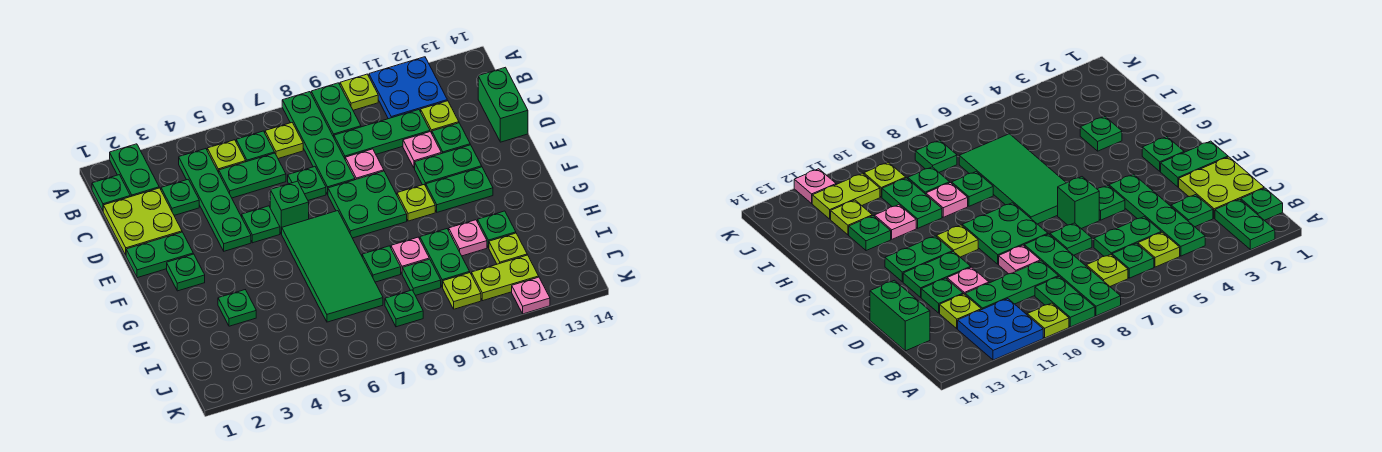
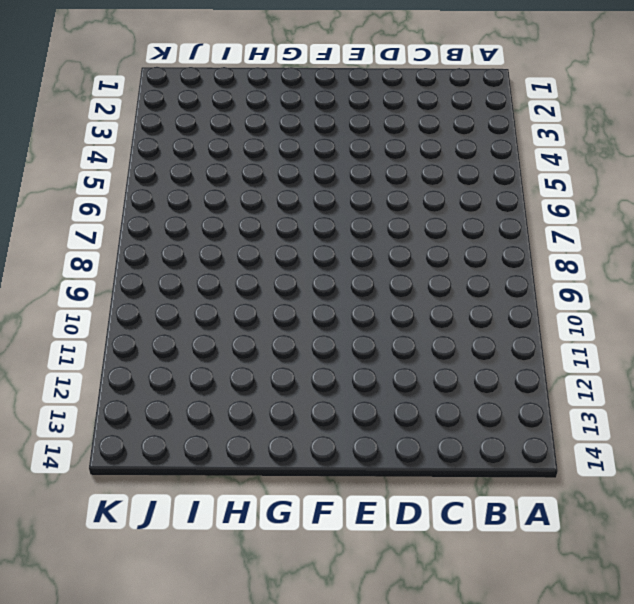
none -> green plate A2:B2 level 1
none -> green plate A8:D8 level 1
none -> green plate A9:B9 level 1
none -> lime plate A10 level 1

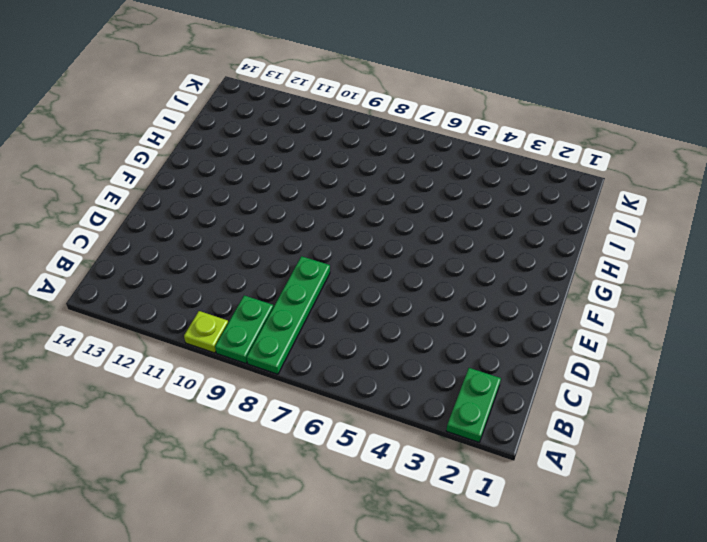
none -> blue plate A11:B12 level 1
none -> green plate B1 level 1
none -> green plate B4:E4 level 1
none -> lime plate B5 level 1

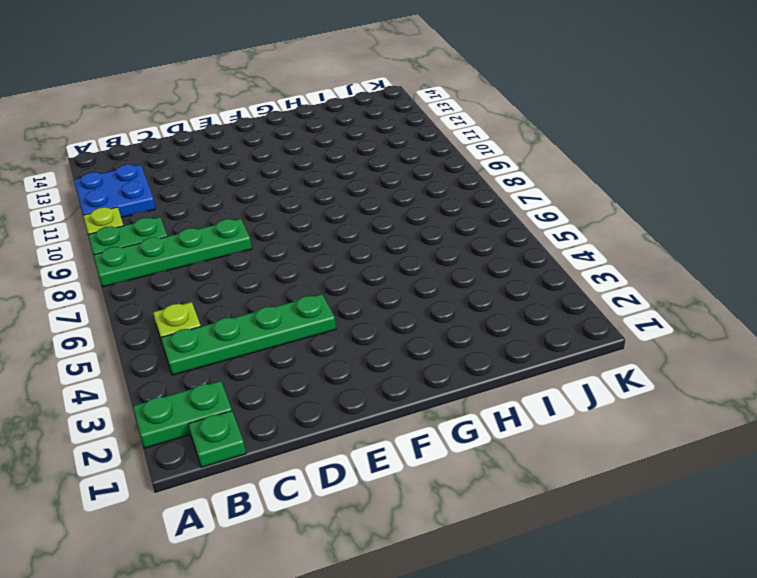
none -> green plate B6 level 1
none -> lime plate B7 level 1
none -> lime plate C1:D2 level 1
none -> green plate C3 level 1

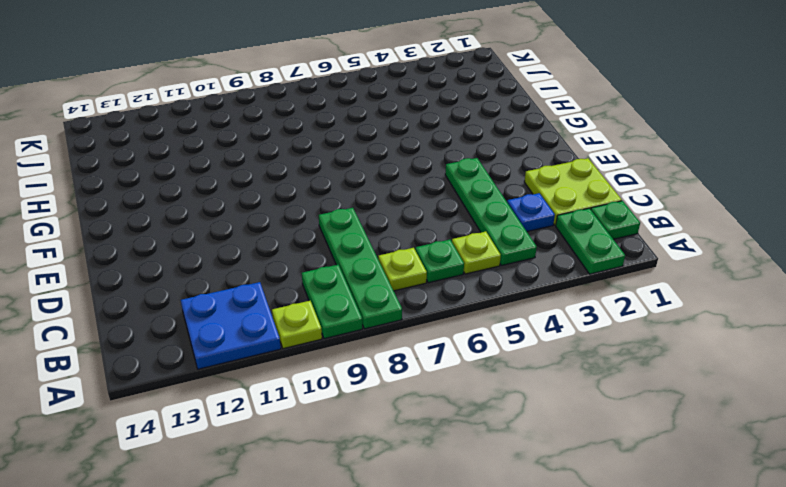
blue plate C3 level 1 -> green plate C3 level 1
none -> green plate C5:C6 level 1
none -> green plate C9:C11 level 1
none -> lime plate C12 level 1
none -> green brick C14:D14 level 1

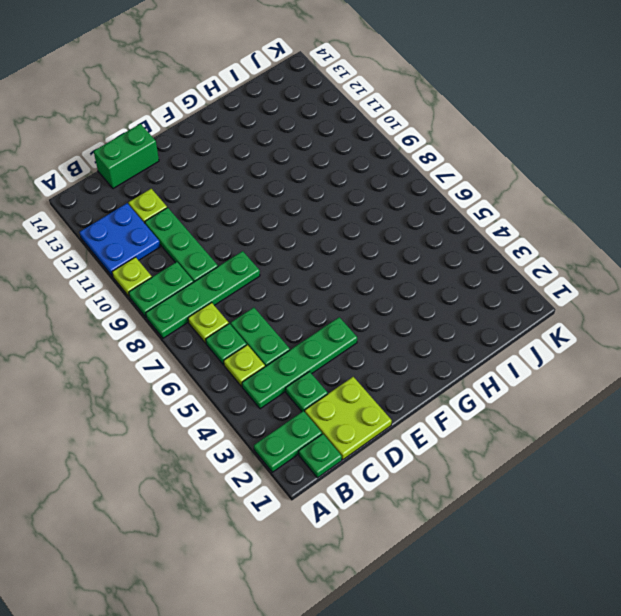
none -> green plate D7 level 1
none -> pink plate D9 level 1
none -> pink plate D11 level 1
none -> green plate D12 level 1

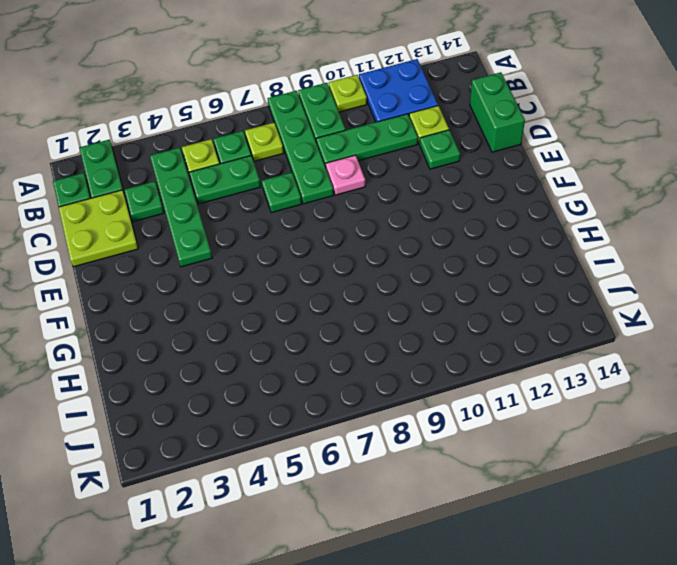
none -> pink plate D11 level 1
none -> green plate E1:E2 level 1
none -> green plate E5 level 1
none -> green brick E6 level 1

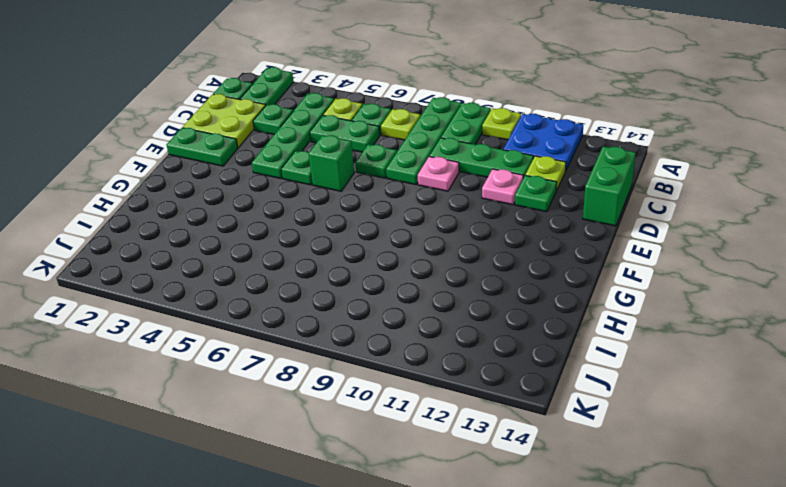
none -> green plate E8:F9 level 1
none -> green plate E11:E12 level 1
none -> green plate F2 level 1
none -> green tile F6:I7 level 1

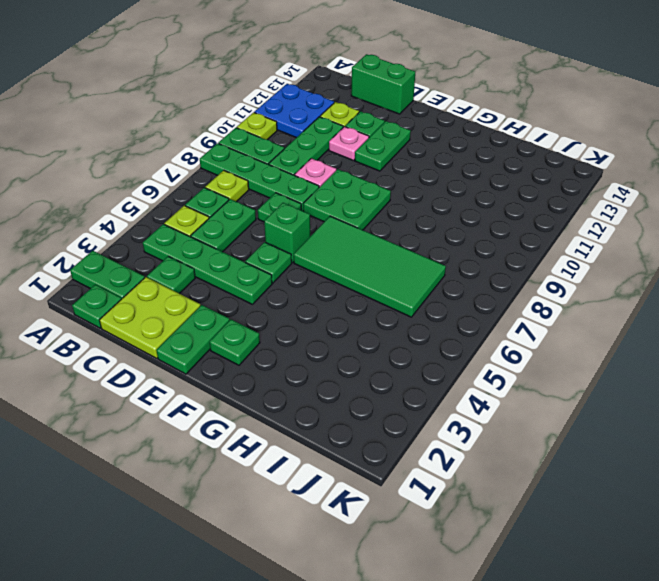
none -> lime plate F10 level 1
none -> green plate F11:F12 level 1
none -> green plate H3 level 1
none -> green plate H8 level 1

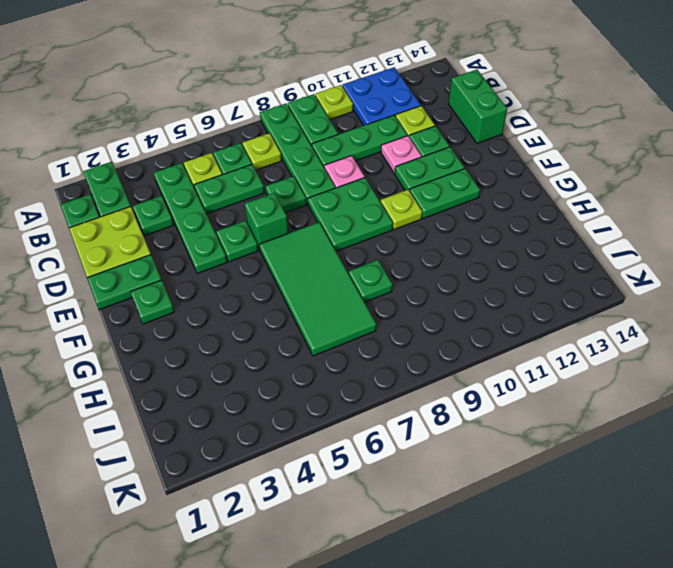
none -> green plate H3 level 1
none -> pink plate H9 level 1
none -> green plate H10:I10 level 1
none -> pink plate H11 level 1

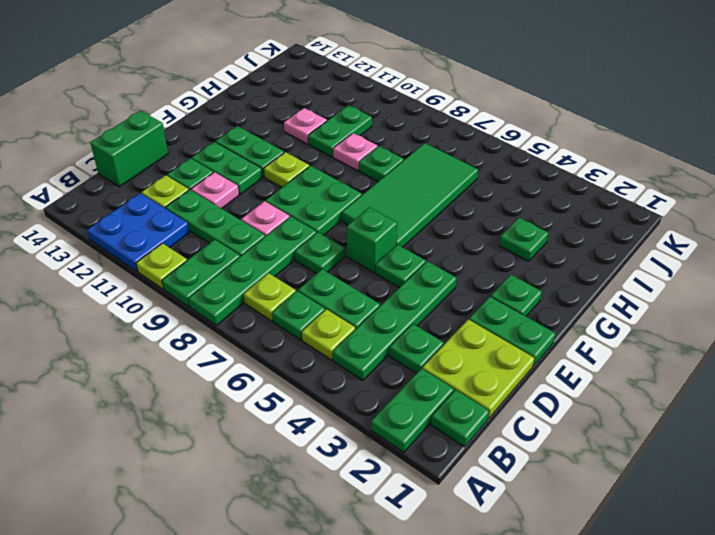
none -> green plate H12 level 1
none -> green plate I9 level 1
none -> lime plate I12 level 1
none -> green plate J8 level 1

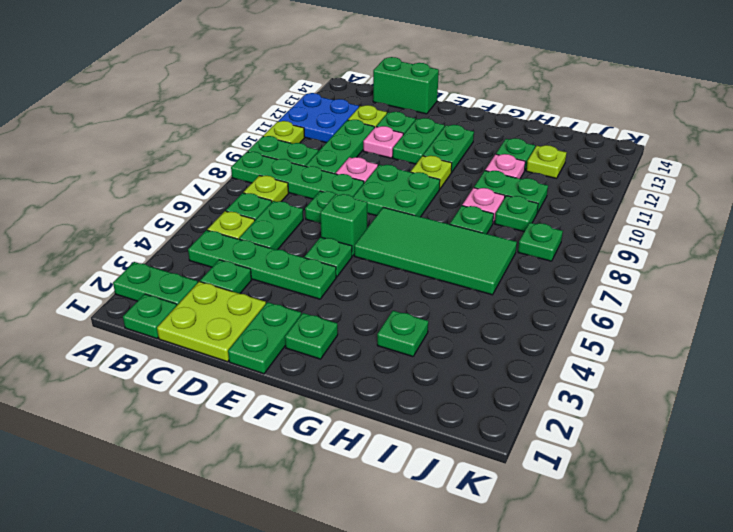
none -> lime plate J10 level 1
none -> lime plate J11:J12 level 1
none -> pink plate K12 level 1

